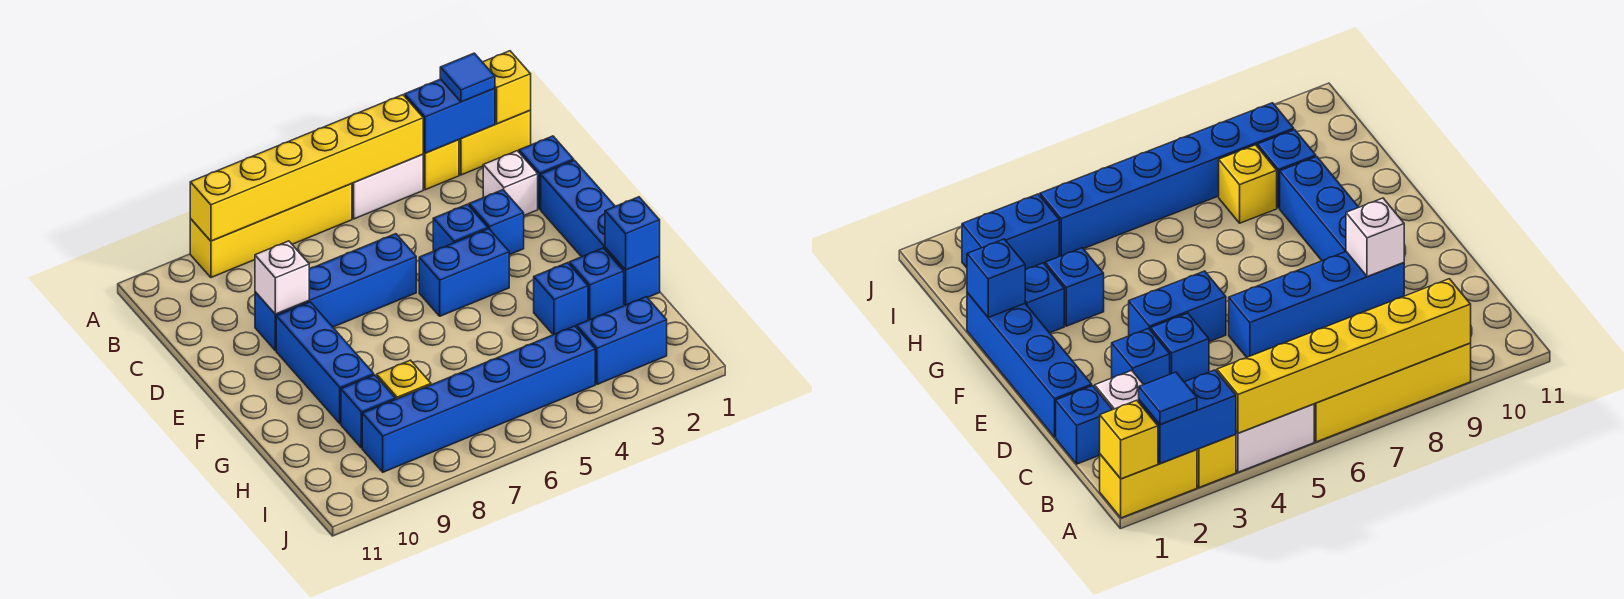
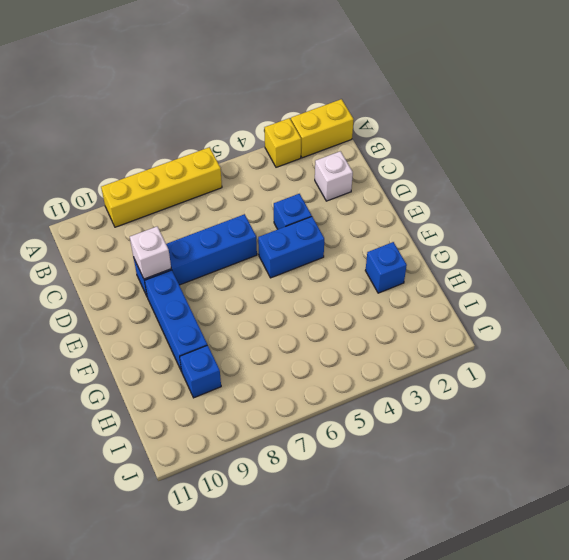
none -> white brick A4:A5 level 1
none -> blue brick C1 level 1
none -> blue brick D1:G1 level 1

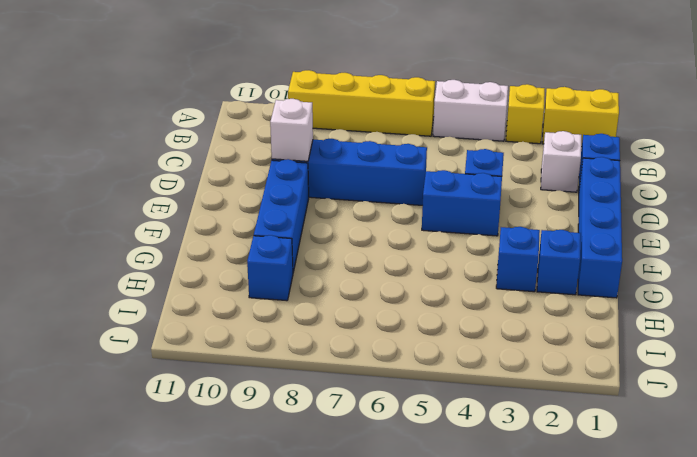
none -> blue brick D3 level 1
none -> yellow brick H8 level 1
none -> blue brick I2:I3 level 1

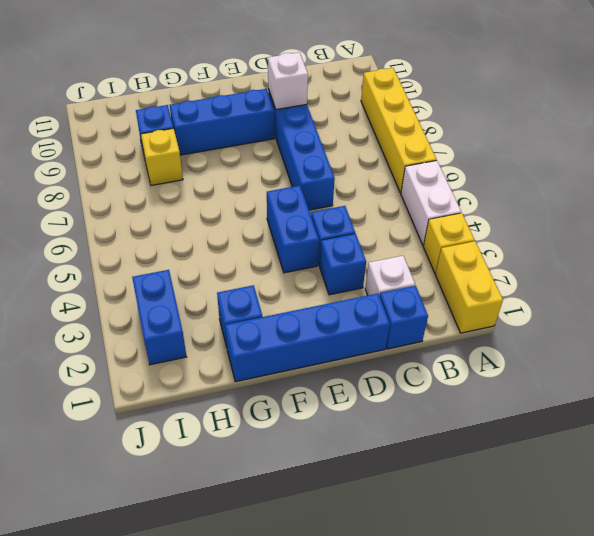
none -> blue brick G3 level 1
none -> blue brick I4:I9 level 1
none -> yellow brick A1 level 2

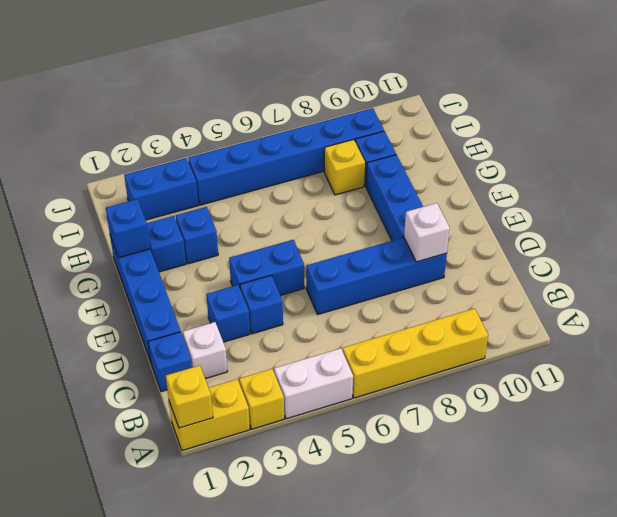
none -> blue brick A2:A3 level 2
none -> yellow brick A4:A9 level 2
none -> blue tile A2 level 3

